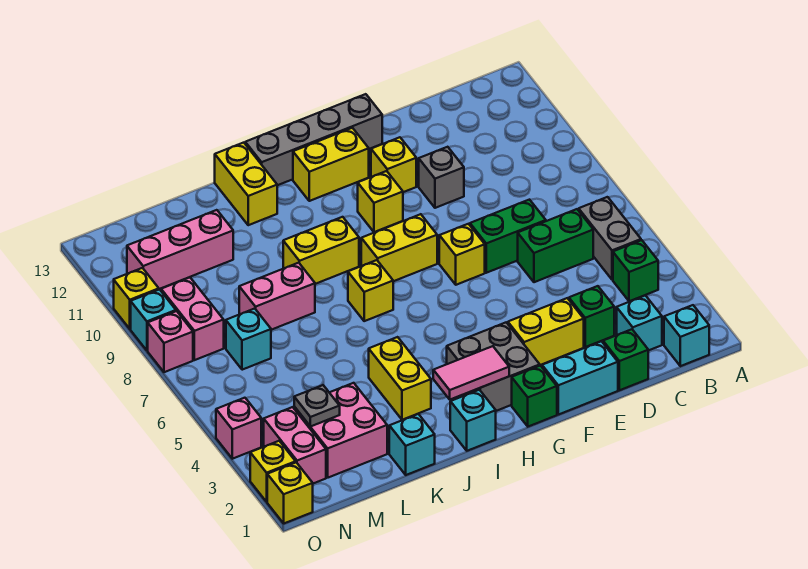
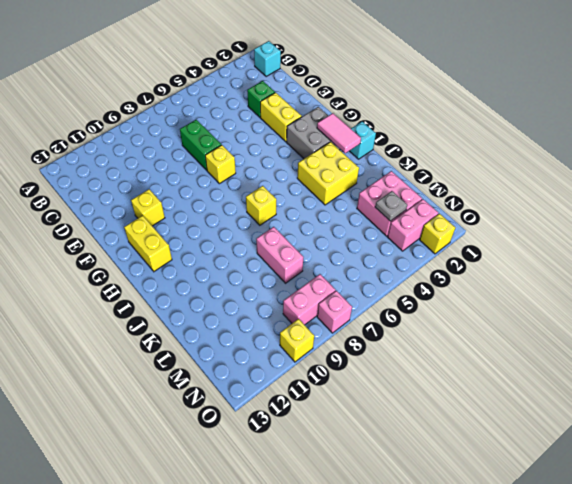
yellow brick I3:J4 level 1 -> yellow brick J3:J4 level 1
none -> green brick B4 level 1
none -> grey brick B5:B6 level 1
none -> cyan brick C2 level 1
none -> green brick C6:D6 level 1

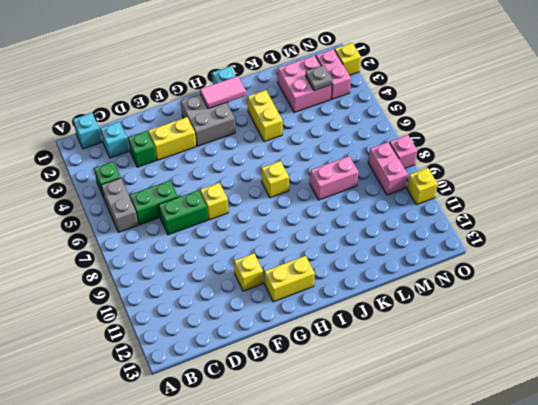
none -> green brick D1 level 1
none -> cyan brick E1:F1 level 1
none -> grey brick E10 level 1
none -> grey brick F13:I13 level 1

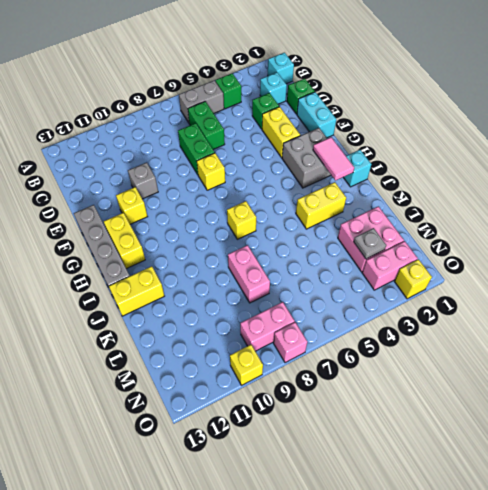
none -> green brick G1 level 1
none -> yellow brick G8:H8 level 1
none -> yellow brick G10 level 1
none -> yellow brick I9:J9 level 1

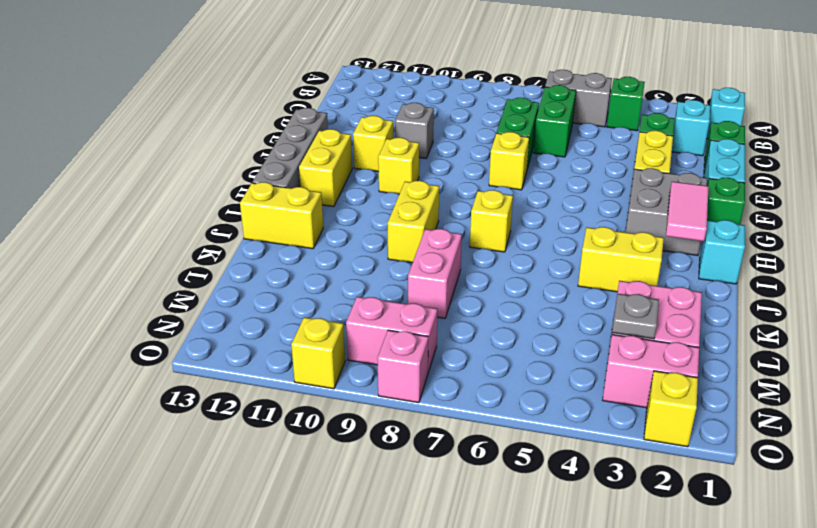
none -> yellow brick G8:H8 level 1
none -> cyan brick K1 level 1
none -> pink brick L11:N11 level 1
none -> cyan brick M7 level 1

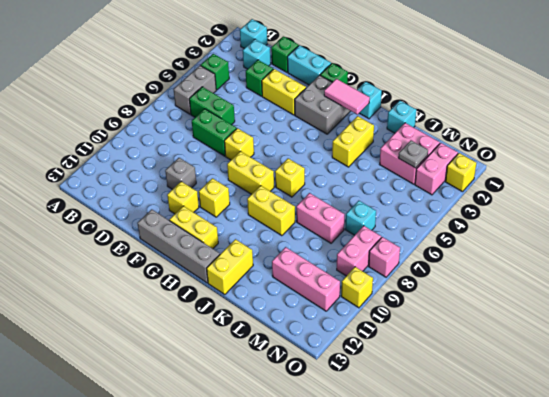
none -> yellow brick O1 level 1
none -> pink brick O4 level 1
none -> cyan brick O9 level 1

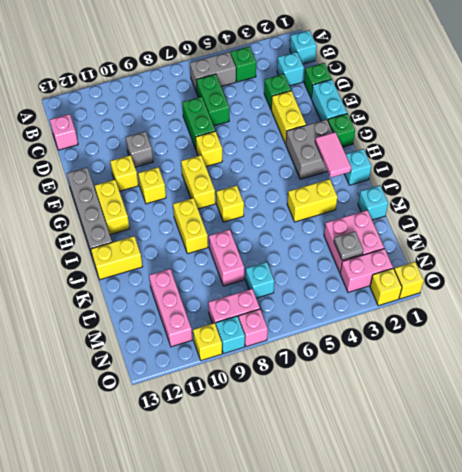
pink brick C13 level 1 -> pink brick O4 level 1

